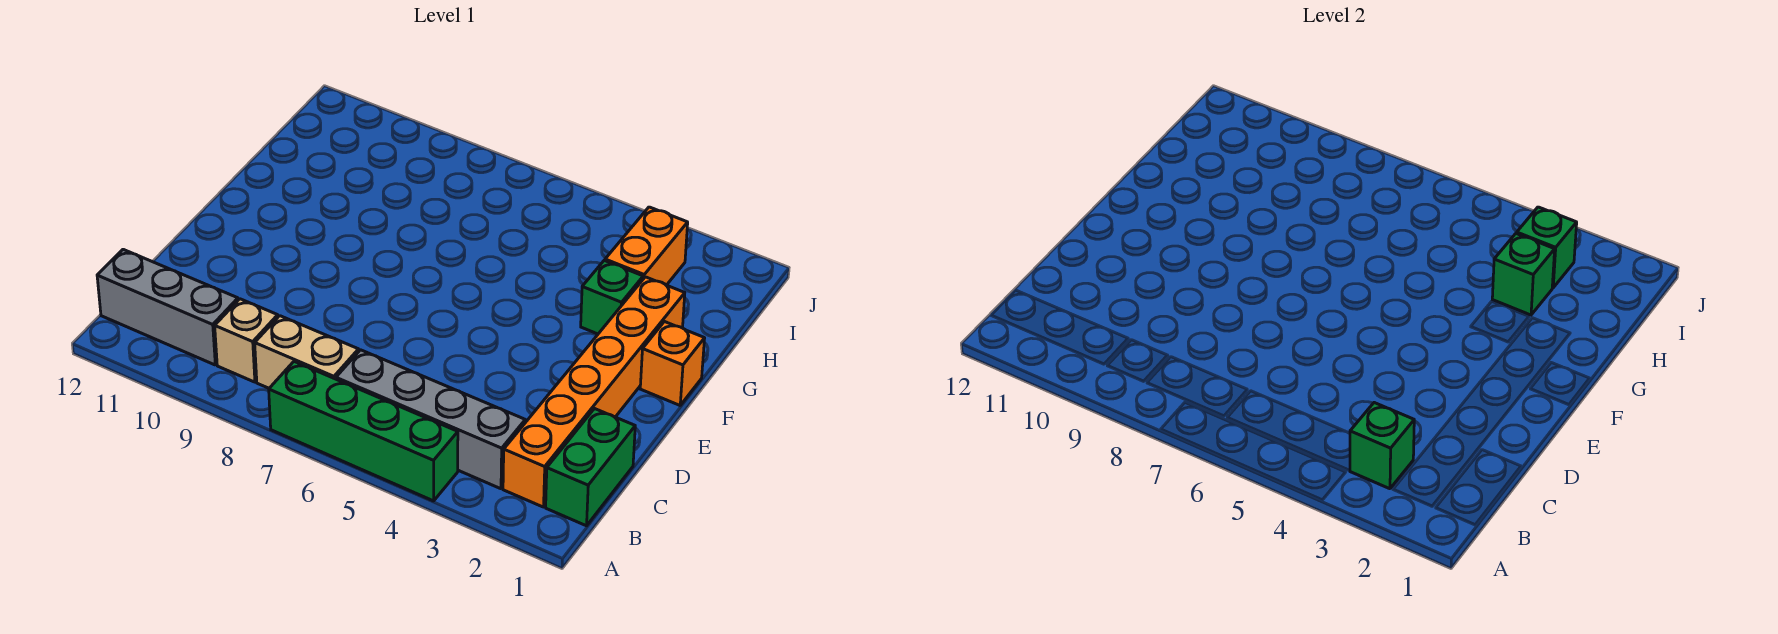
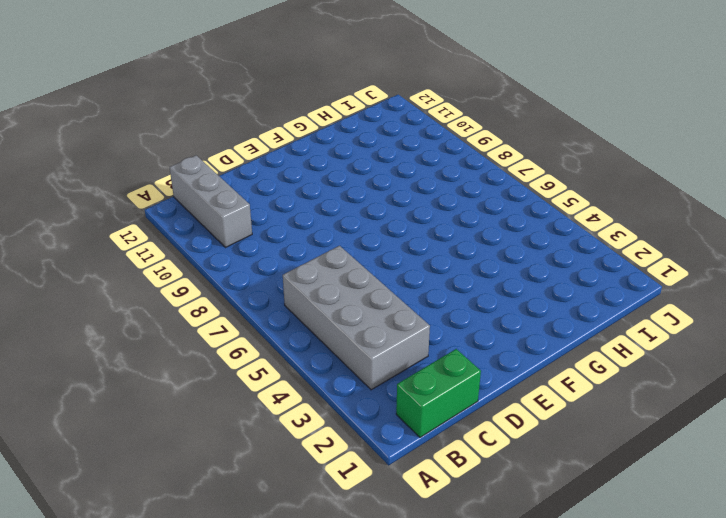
grey brick B3:C6 level 1 -> grey brick B3:B6 level 1
none -> green brick A4:A7 level 1
none -> orange brick B2:G2 level 1
none -> tan brick B7:B8 level 1

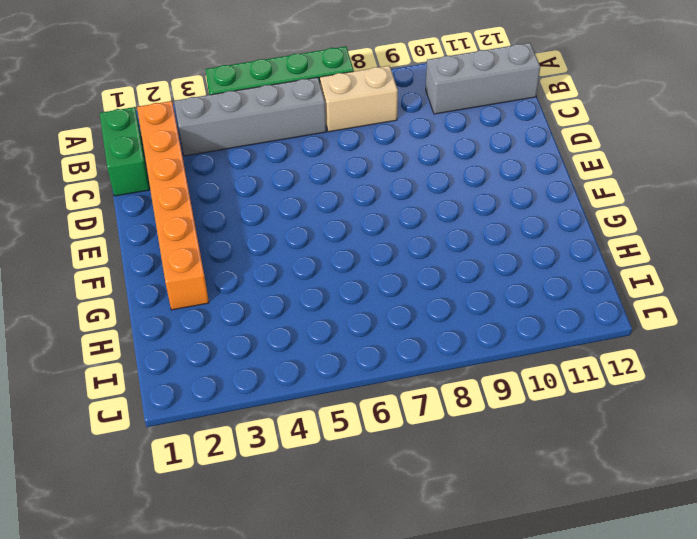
none -> tan brick B9 level 1
none -> orange brick F1 level 1
none -> green brick G3 level 1

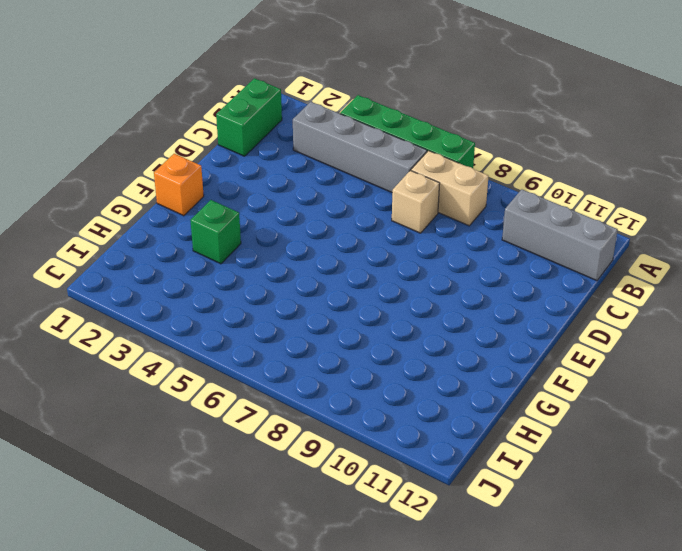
tan brick C7 level 1 -> tan brick B9 level 1
none -> orange brick B2:G2 level 1
none -> orange brick H3:I3 level 1
none -> green brick B3 level 2

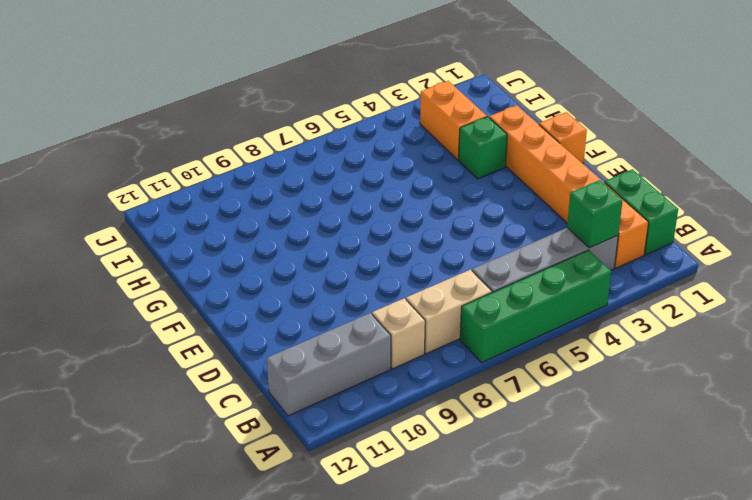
none -> green brick H3 level 2
none -> green brick I3 level 2

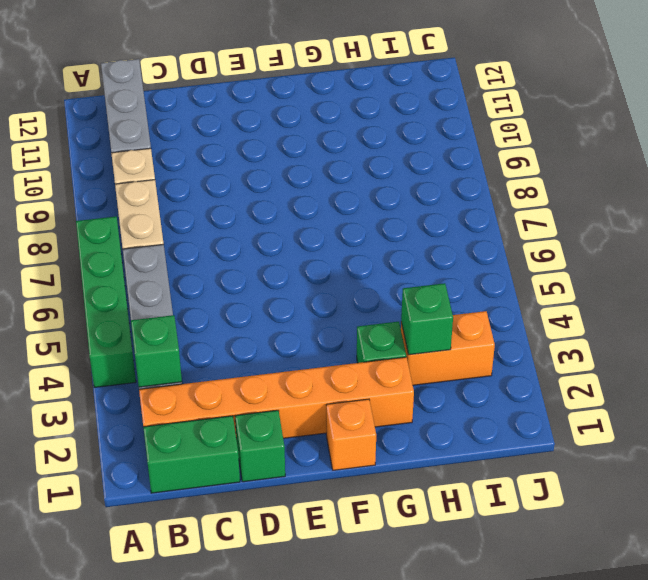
green brick D1 level 1 -> green brick I3 level 2

